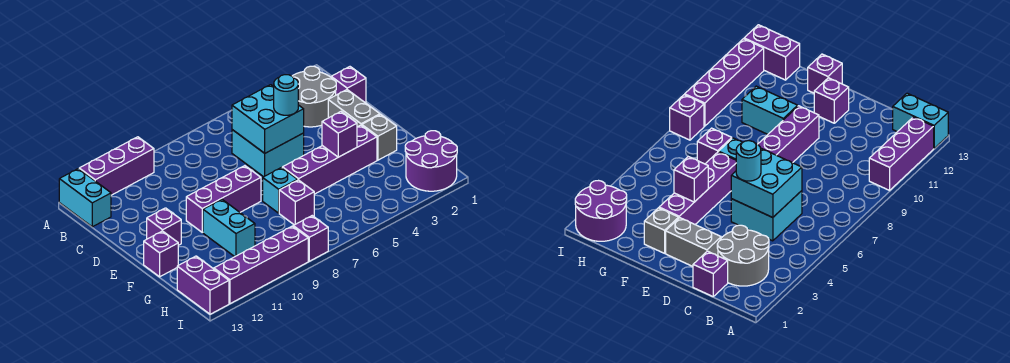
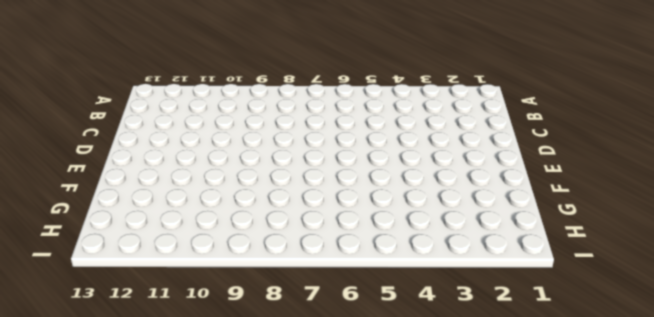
none -> purple brick A10:A12 level 1
none -> cyan brick A13:B13 level 1
none -> grey round brick B2:C3 level 1

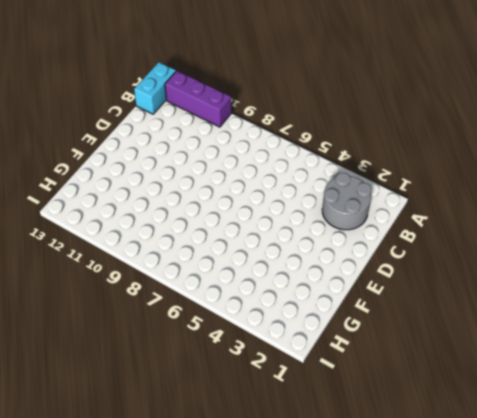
none -> purple brick C1 level 1
none -> cyan brick C5:D6 level 1
none -> grey brick D2:E2 level 1

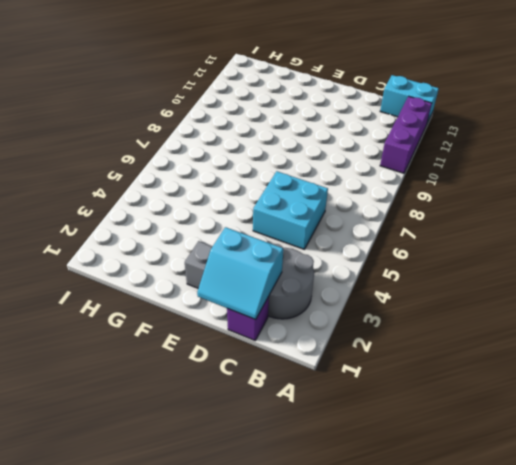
cyan slope C1:D2 level 2 top 2 -> none
none -> purple brick E8:E10 level 1
none -> purple brick E12 level 1
none -> grey brick F2 level 1

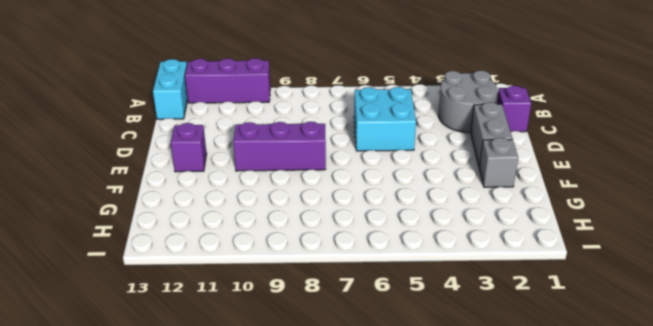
none -> purple brick F3:F6 level 1
none -> cyan brick F7 level 1
none -> cyan brick F10:G10 level 1

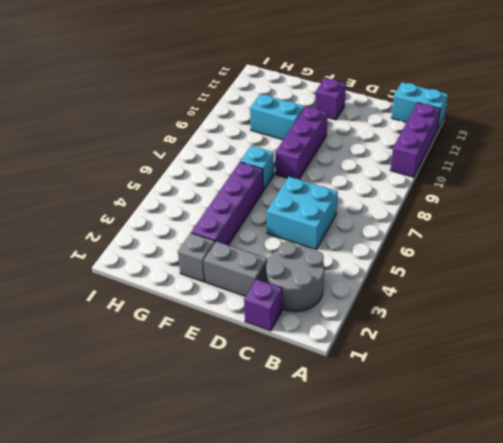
none -> purple brick F13 level 1
none -> purple brick G7 level 1
none -> purple round brick H1:I2 level 1

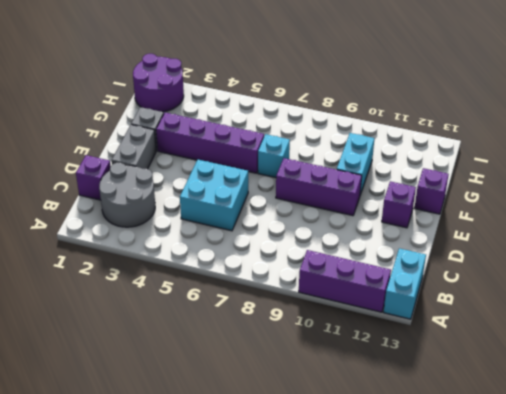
none -> purple brick G7 level 1
none -> purple brick H13:I13 level 1
none -> purple brick I8 level 1

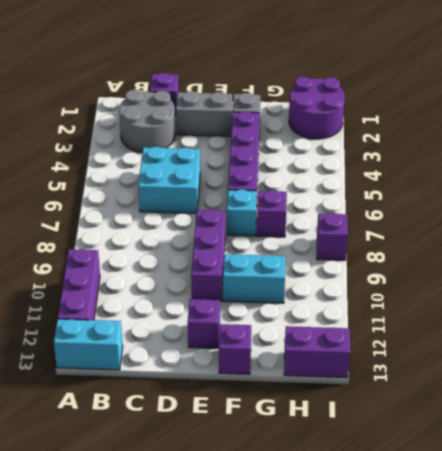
none -> purple brick I9:I12 level 1
none -> cyan brick C5:D6 level 2
none -> purple brick F4 level 2

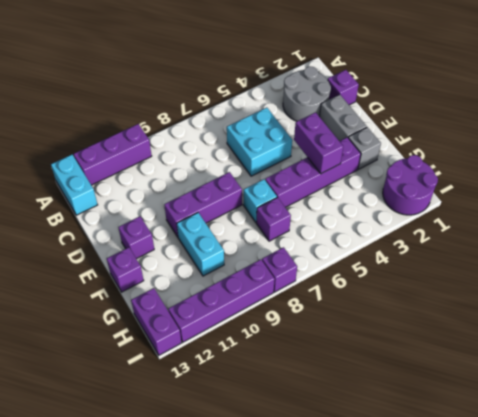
purple brick E4:F4 level 2 -> purple brick F4 level 2
none -> cyan brick C5:D6 level 2
none -> cyan round brick D5 level 3

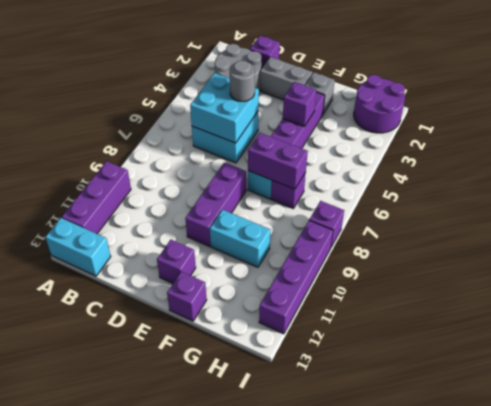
grey round brick D5 level 3 -> cyan round brick D5 level 3
purple brick F7:G7 level 2 -> purple brick H13:I13 level 1

